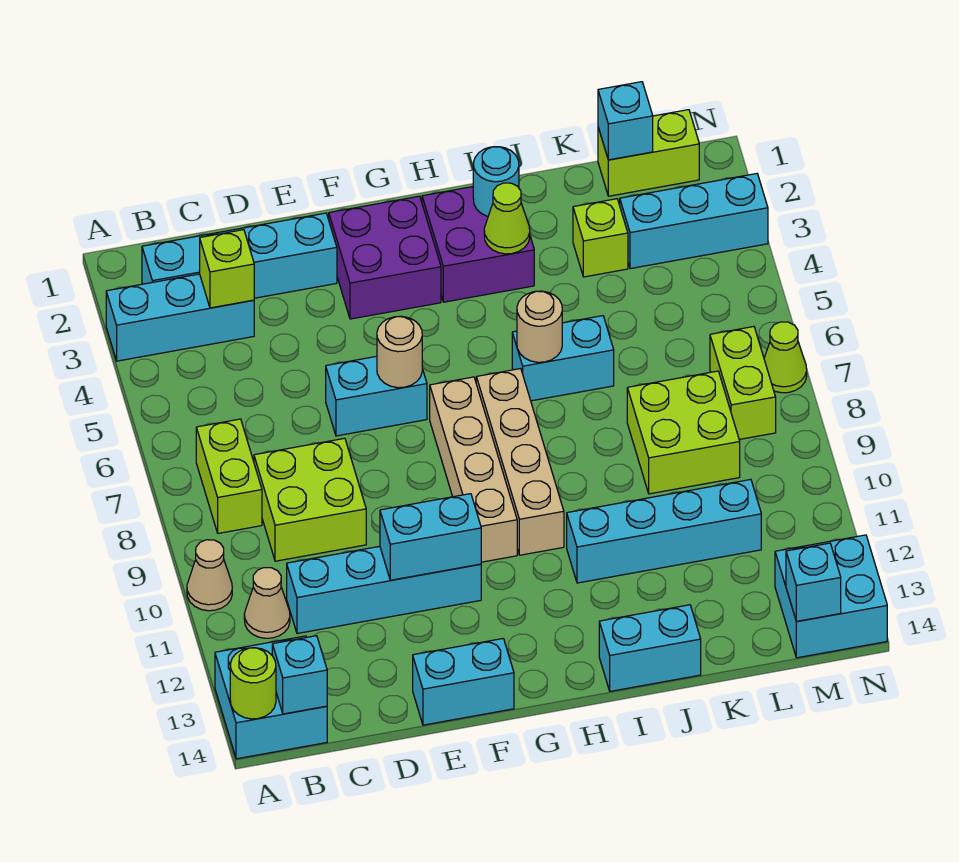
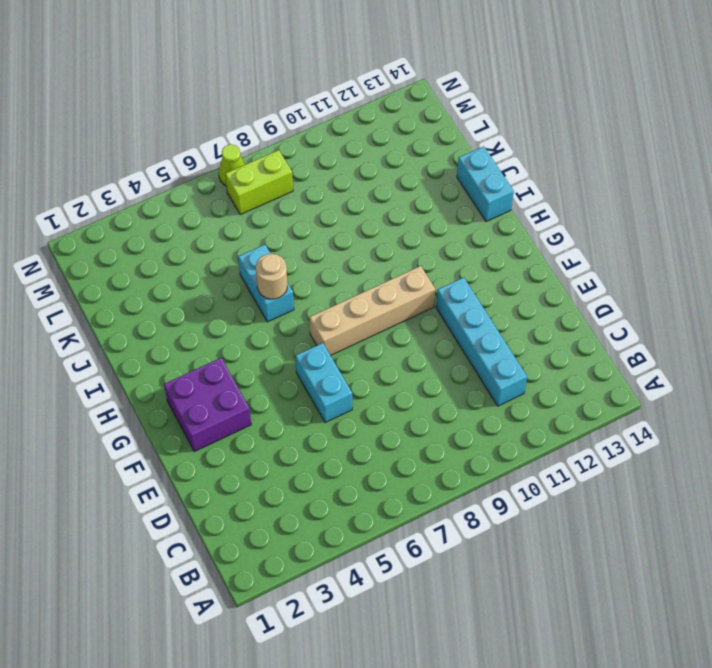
none -> cyan brick A3:C3 level 1
none -> tan cone A10 level 1
none -> cyan brick A13:B14 level 1
none -> cyan brick B2:E2 level 1

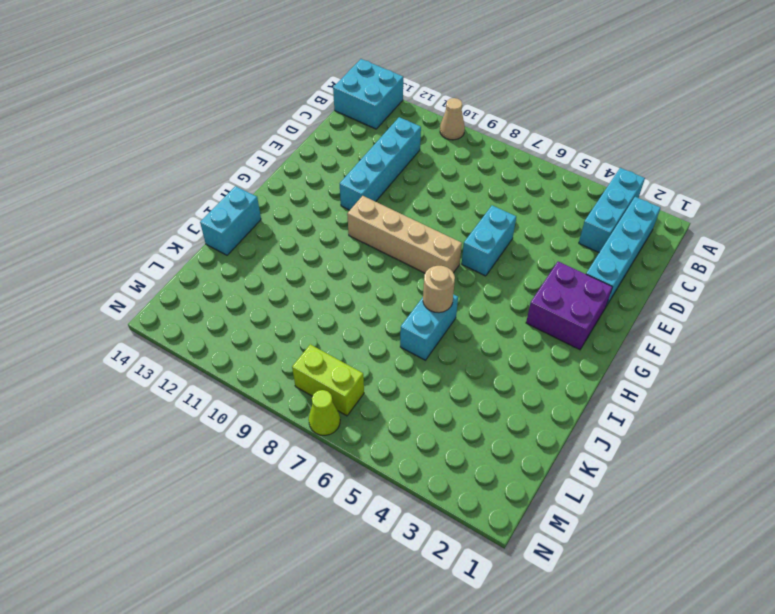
none -> lime brick B7:B8 level 1
none -> tan cone B11 level 1
none -> lime brick C8:D9 level 1
none -> cyan brick E14:F14 level 1

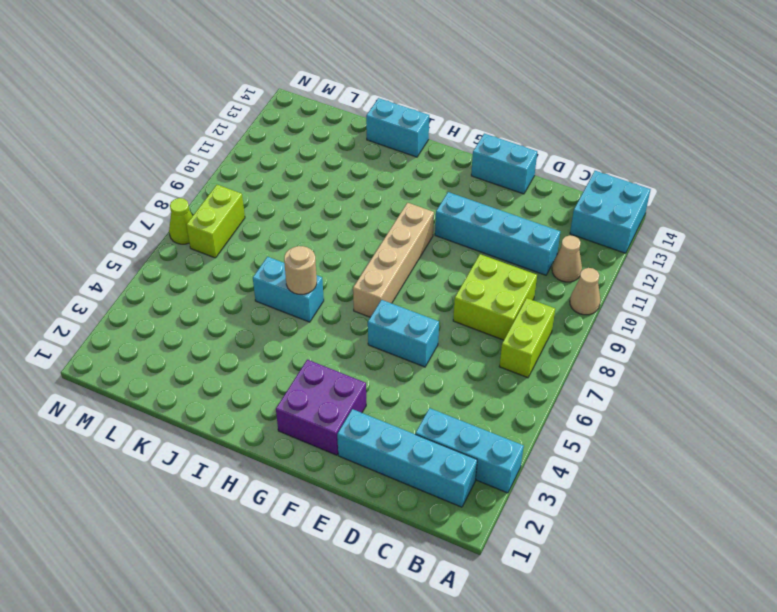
none -> purple brick H2:I3 level 1
none -> tan brick H7:H10 level 1
none -> cyan brick I11:L11 level 1
none -> lime brick K3 level 1

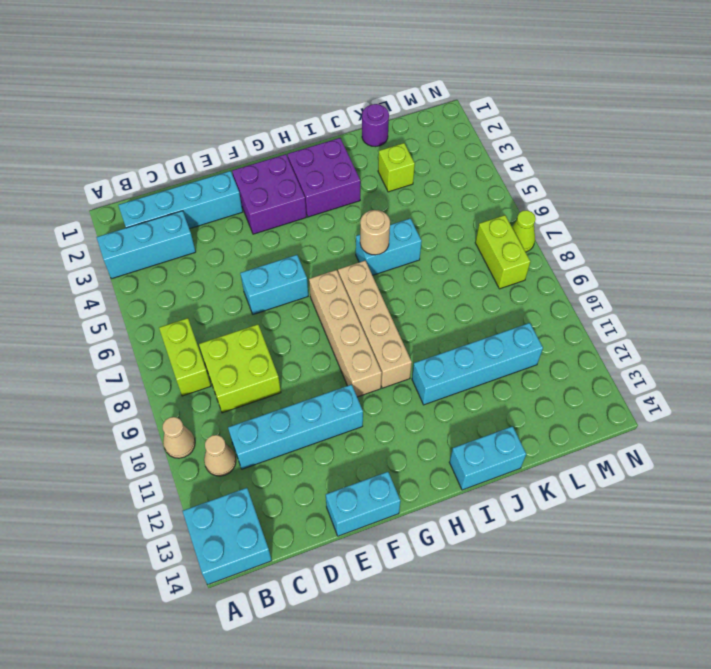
purple round brick K1 level 1 -> none
none -> lime brick K8:L9 level 1
none -> lime brick L1:M1 level 1
none -> cyan brick L3:N3 level 1
none -> cyan brick M13:N14 level 1

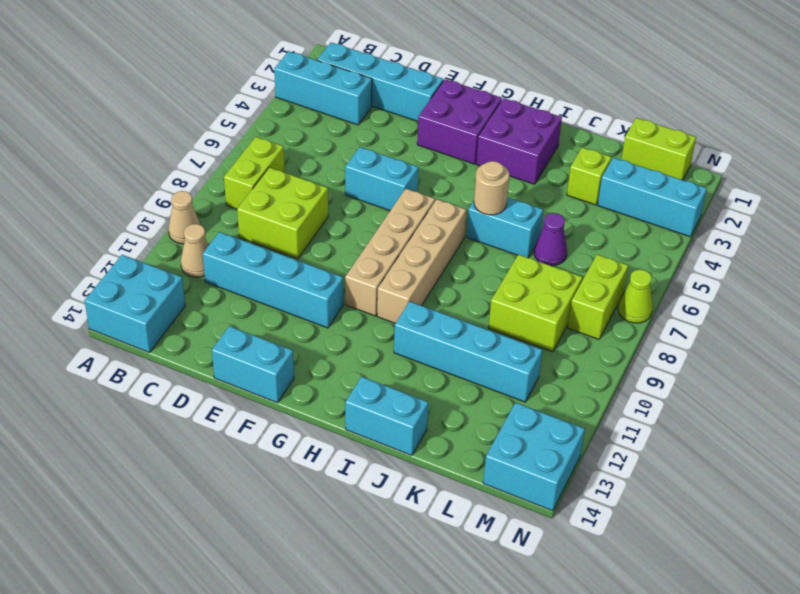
purple cone K6 level 1 -> none
none -> lime round brick A14 level 2
none -> cyan brick B14 level 2
none -> lime brick C3 level 2
none -> cyan brick E11:F11 level 2

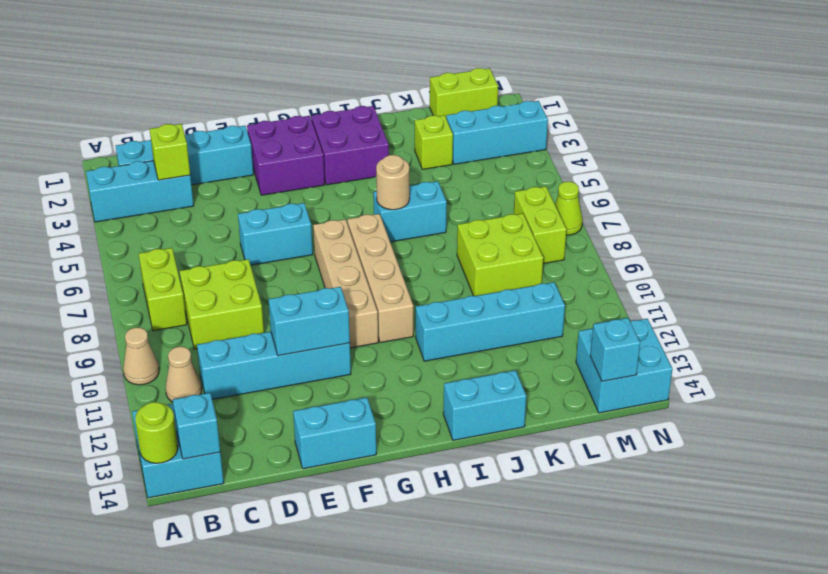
none -> tan round brick F6 level 2
none -> cyan round brick I2 level 2
none -> lime cone I3 level 2
none -> cyan brick L1 level 2

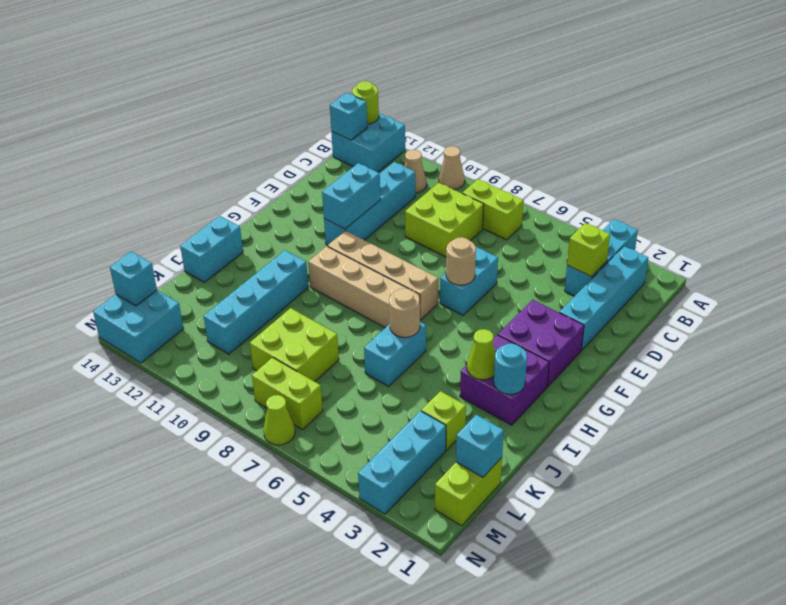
none -> cyan brick E14:F14 level 1

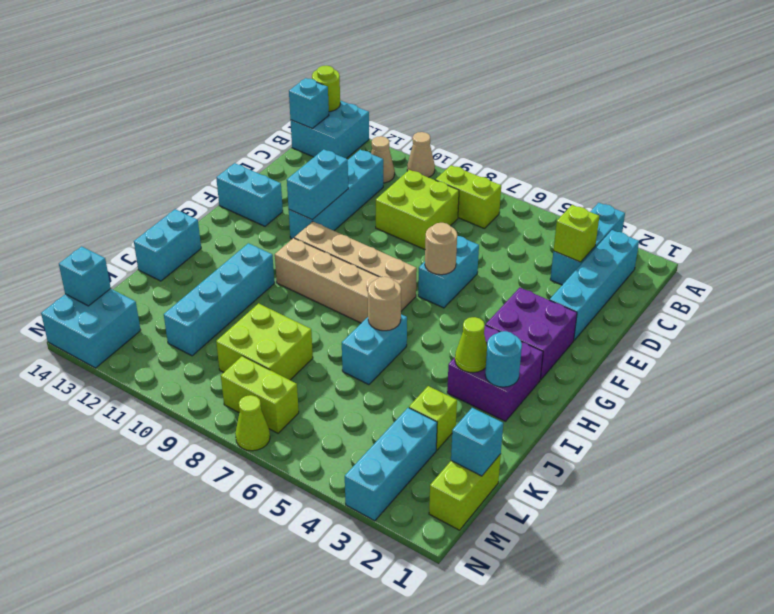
cyan brick F13:F14 level 1 -> cyan brick E14:F14 level 1

